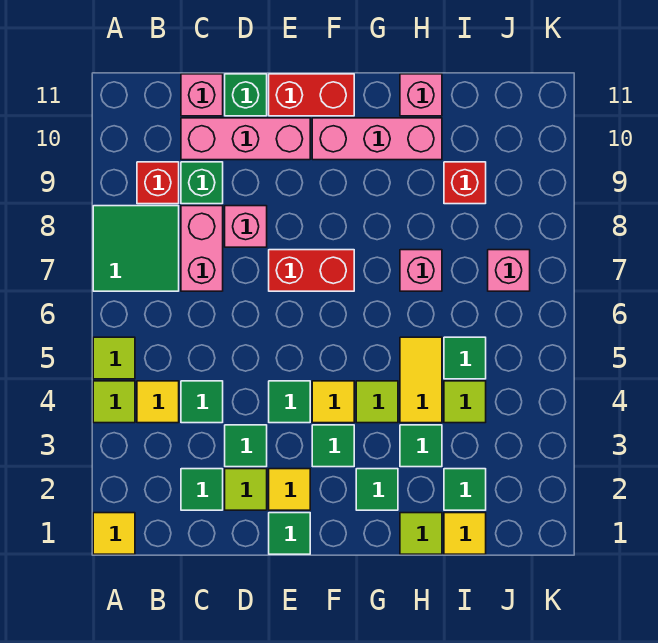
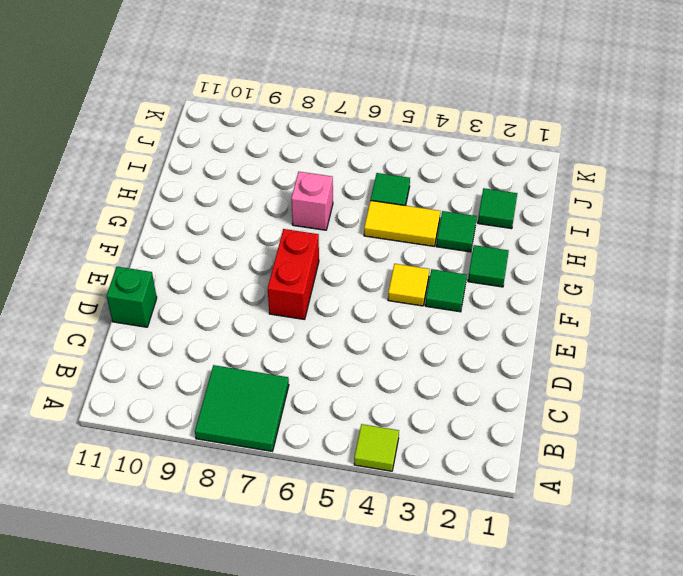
none -> yellow tile A1 level 1
none -> lime tile A5 level 1
none -> yellow tile B4 level 1
none -> red brick B9 level 1

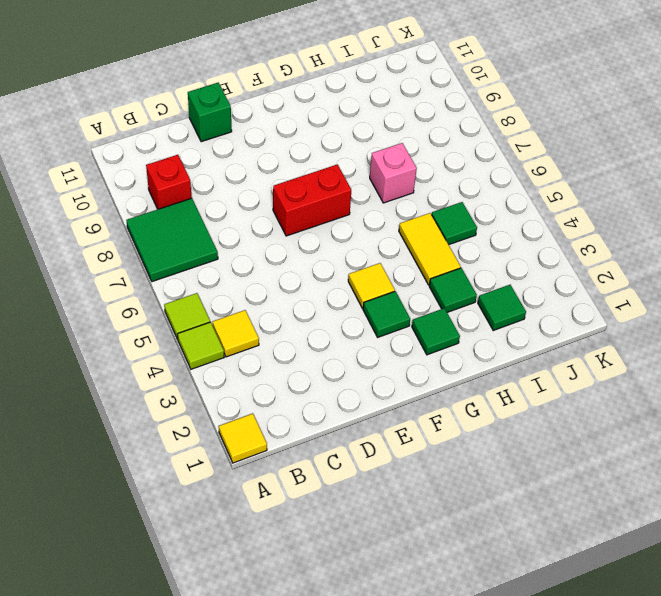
none -> green tile C2 level 1
none -> green tile C4 level 1
none -> pink brick C7:C8 level 1
none -> green brick C9 level 1

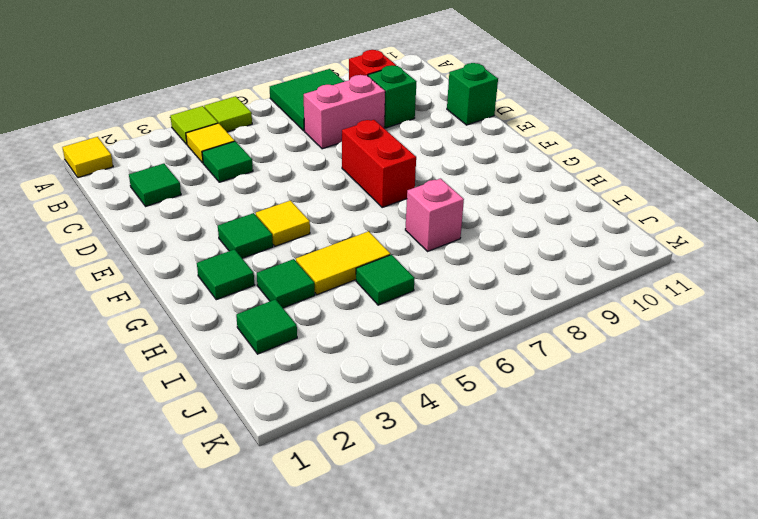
none -> pink brick C10:E10 level 1
none -> pink brick C11 level 1
none -> lime tile D2 level 1
none -> green tile D3 level 1

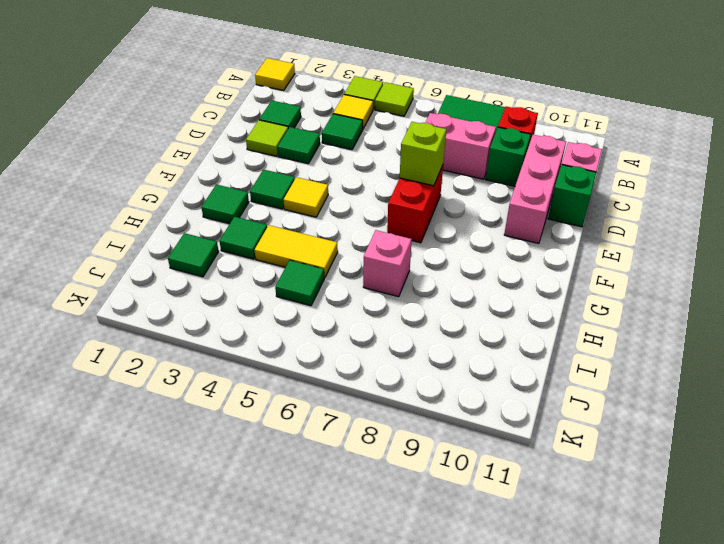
lime brick E7 level 2 -> none
none -> pink brick D8 level 1
none -> green tile E1 level 1
none -> yellow tile E2 level 1
none -> green tile E4 level 1

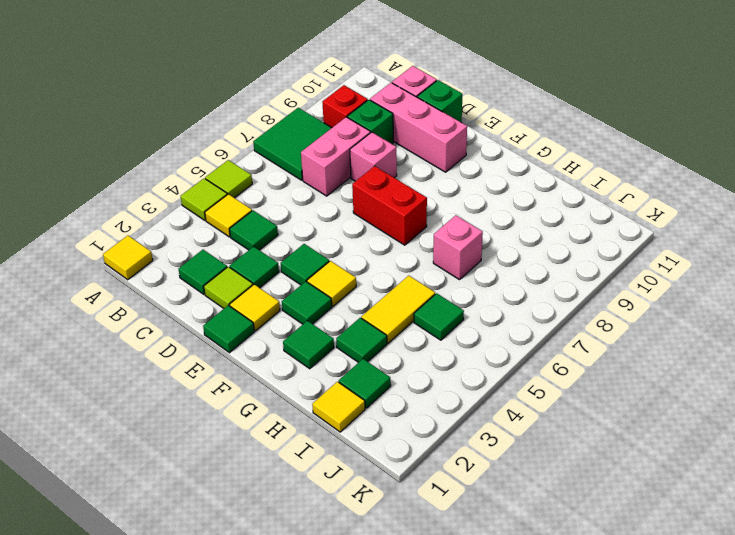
none -> red brick E11:F11 level 1
none -> pink brick F10:H10 level 1
none -> lime tile G4 level 1
none -> lime tile H1 level 1

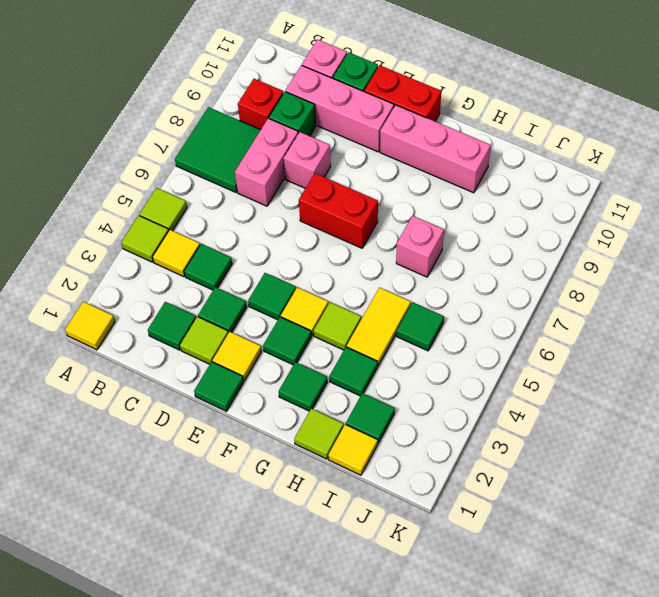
none -> pink brick H11 level 1
none -> lime tile I4 level 1
none -> red brick I9 level 1
none -> pink brick J7 level 1

